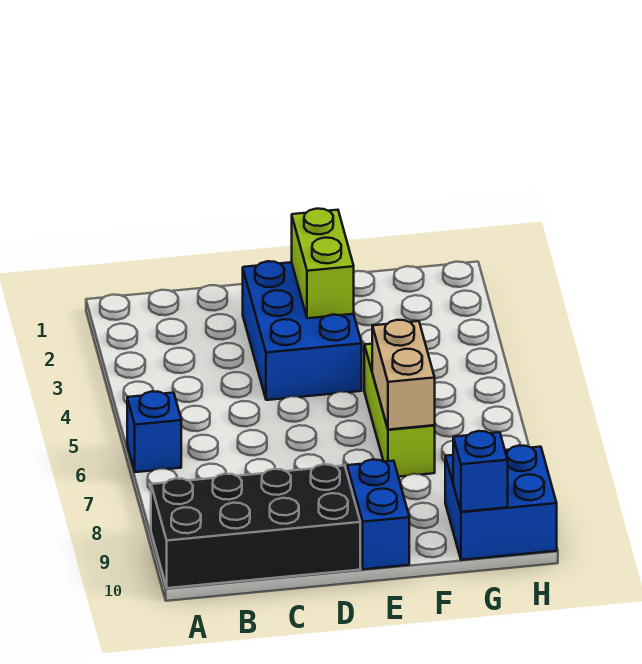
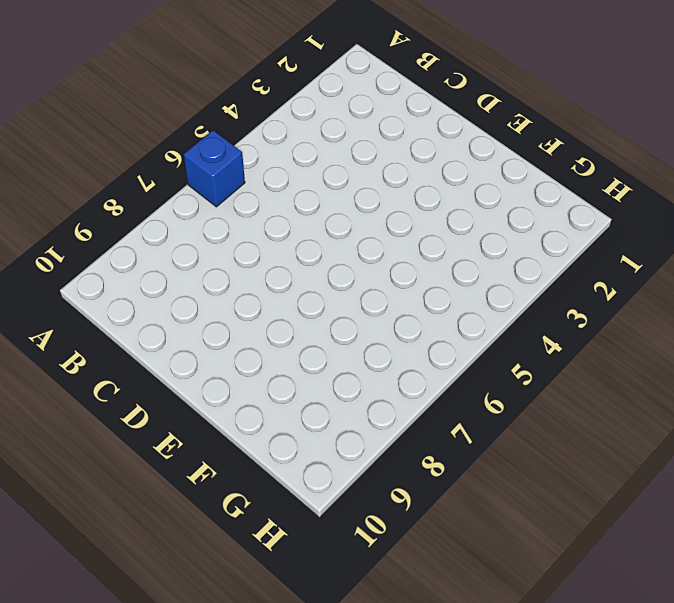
none -> black brick A9:D10 level 1
none -> blue brick D2:E4 level 1

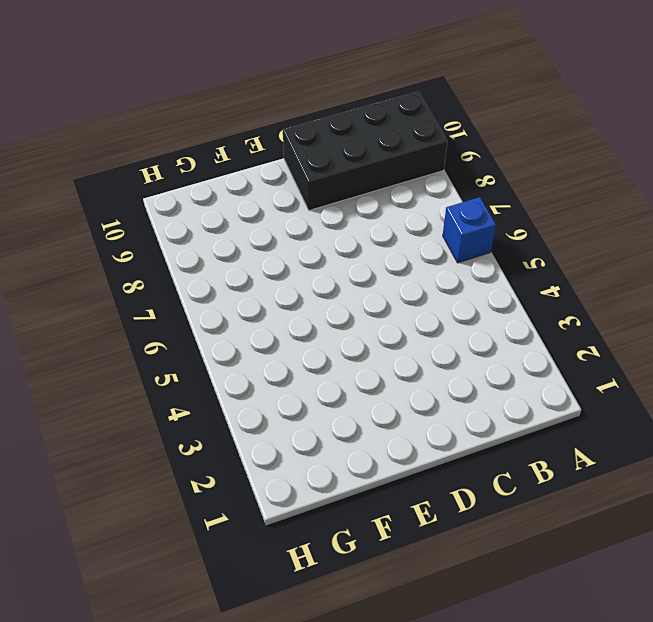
none -> blue brick D2:E4 level 1
none -> blue brick E9:E10 level 1

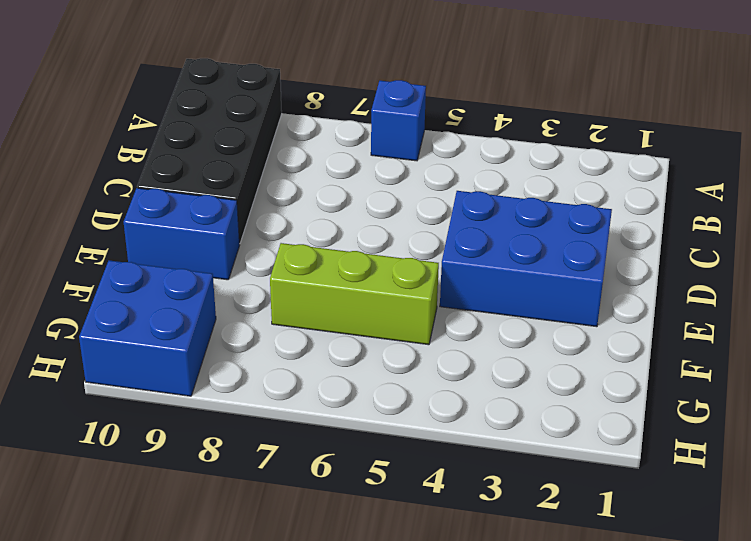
none -> lime brick E2:E3 level 2
none -> tan brick F6:F7 level 2

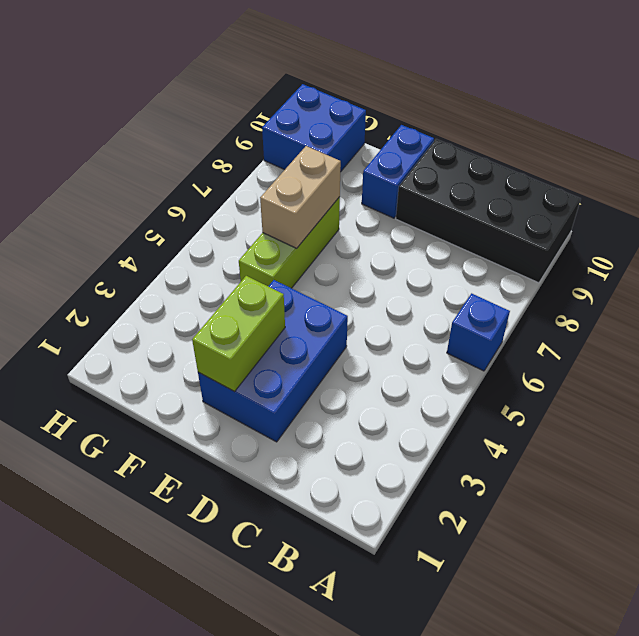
none -> blue brick G10 level 2

